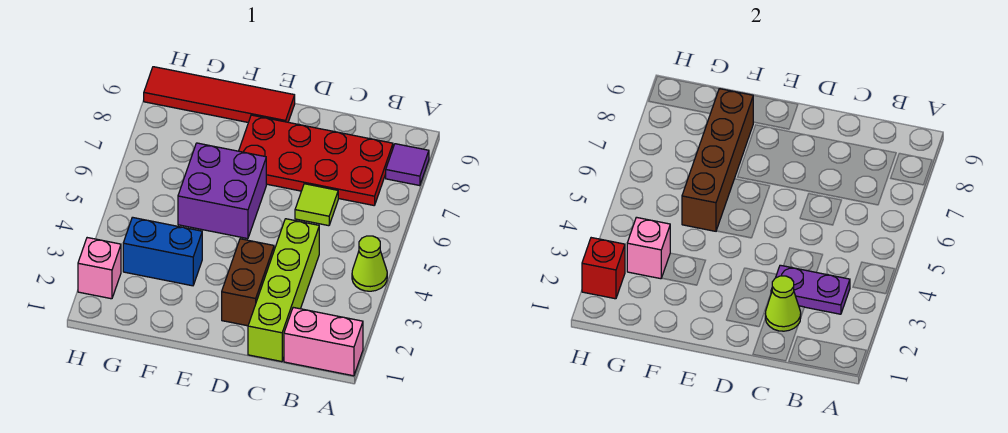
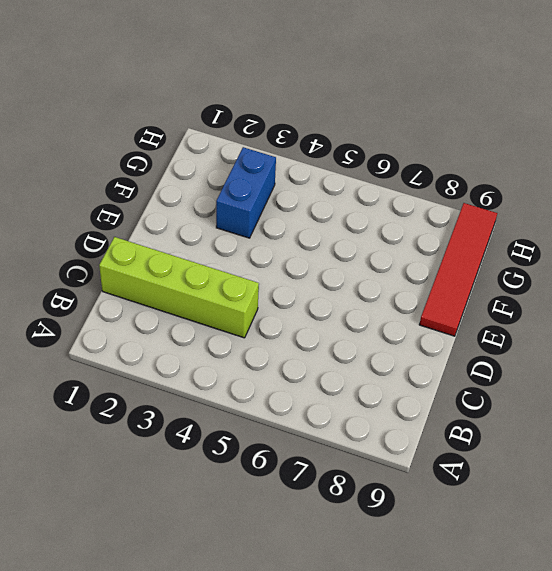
none -> pink brick A1:B1 level 1
none -> lime cone A4 level 1
none -> purple tile A8 level 1

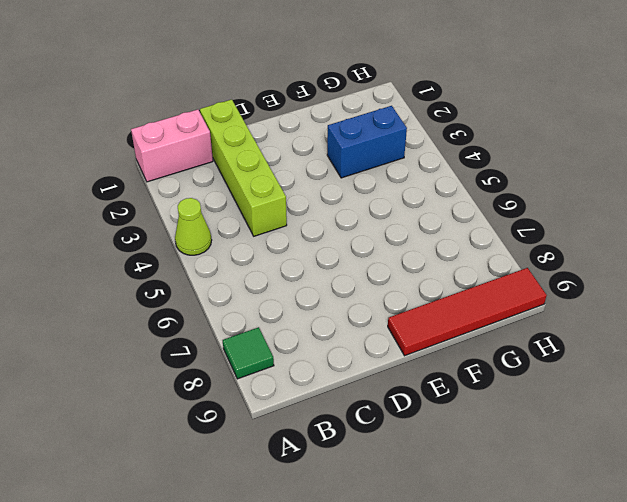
green tile A8 level 1 -> purple tile A8 level 1
none -> red plate B7:E8 level 1
none -> lime tile C6 level 1
none -> brown brick D2:D3 level 1

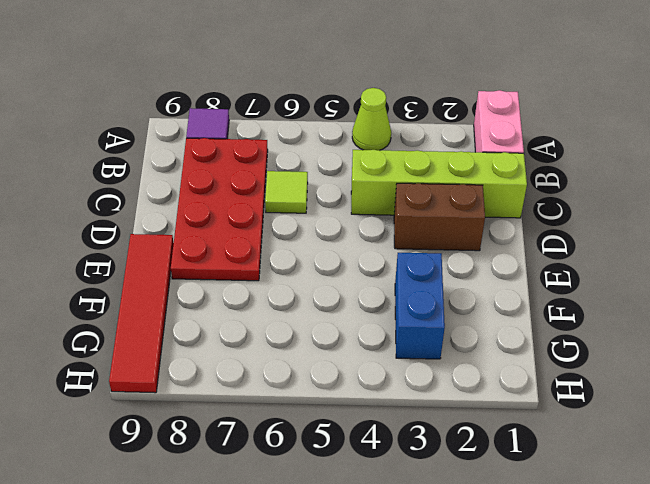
none -> purple brick E5:F6 level 1
none -> pink brick H2 level 1
none -> purple plate B3:C3 level 2

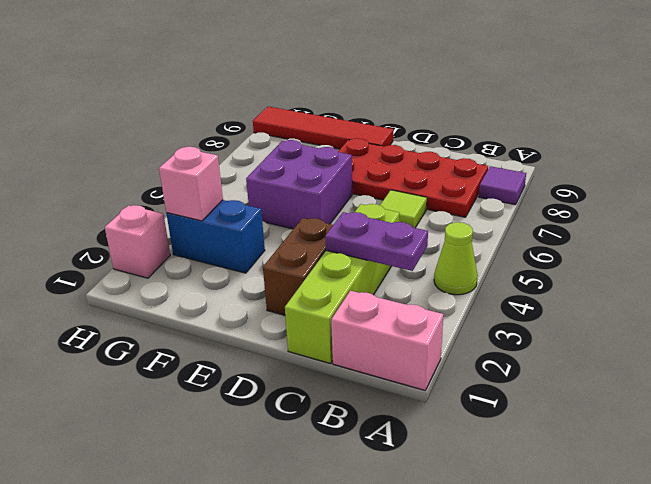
none -> lime cone C2 level 2
none -> brown brick F5:F8 level 2
none -> red brick H2 level 2

